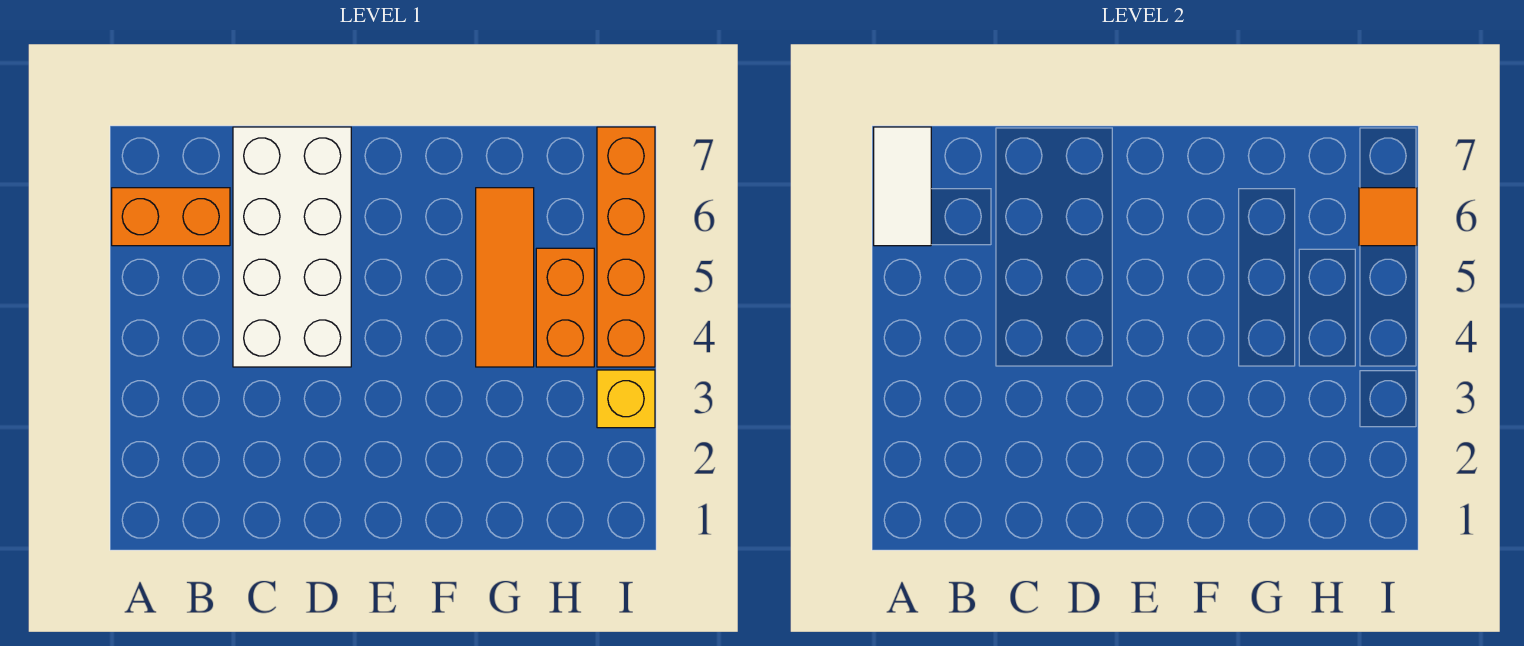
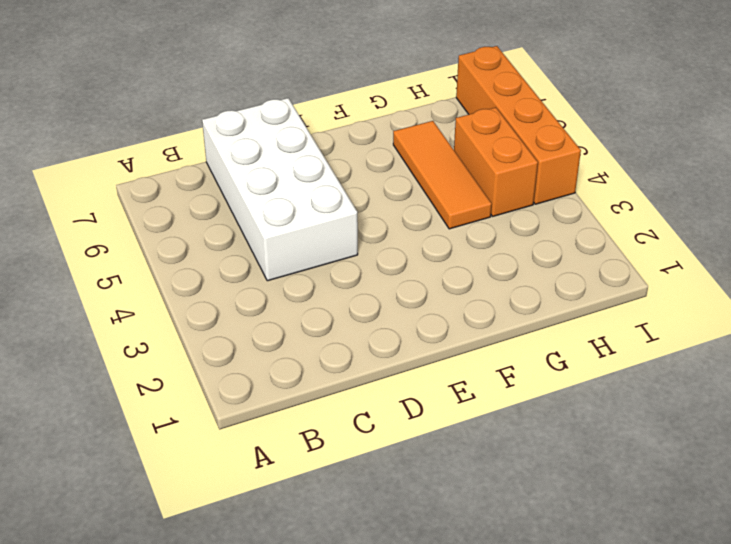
none -> orange brick A6:B6 level 1
none -> yellow brick I3 level 1

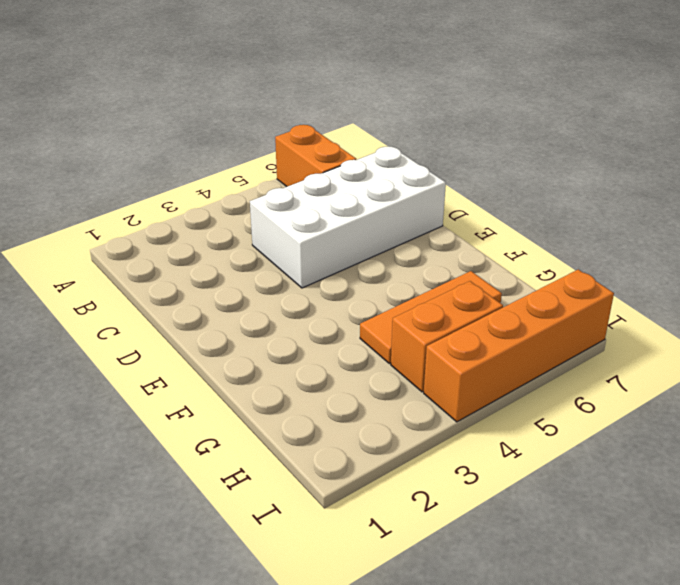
none -> yellow brick I3 level 1
none -> white tile A6:A7 level 2

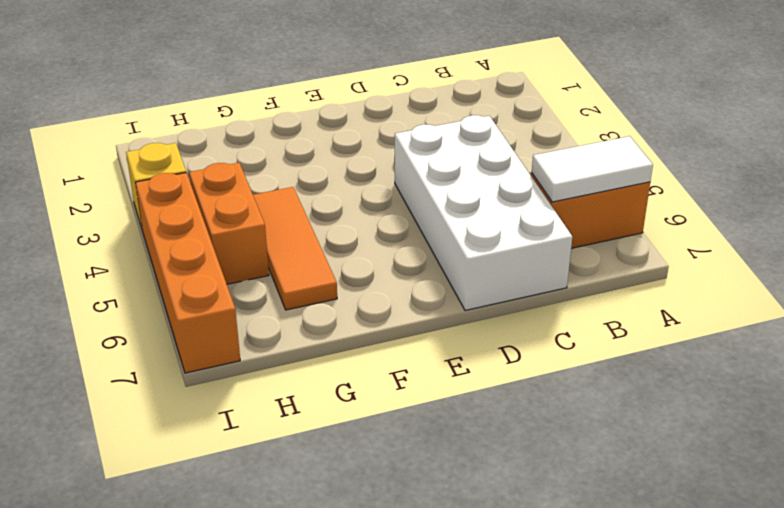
white tile A6:B6 level 2 -> white tile A6:A7 level 2
none -> orange tile I6 level 2

